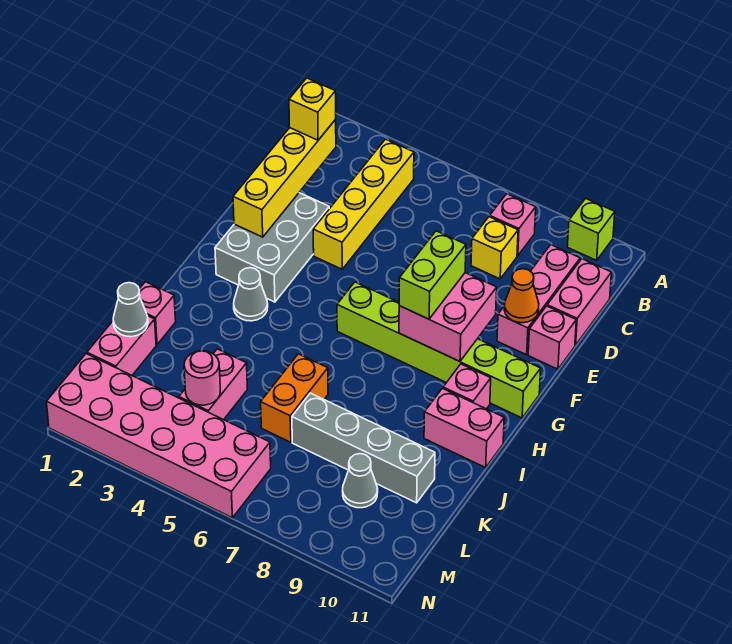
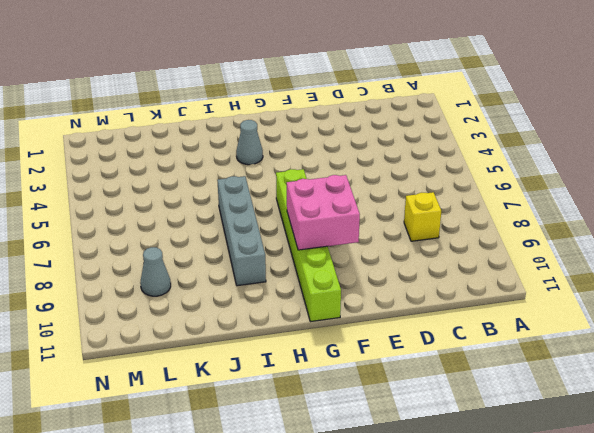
grey brick I6:I9 level 1 -> grey brick K7:K10 level 1
none -> lime brick A10 level 1
none -> yellow brick B4:E4 level 1
none -> pink brick B8 level 1

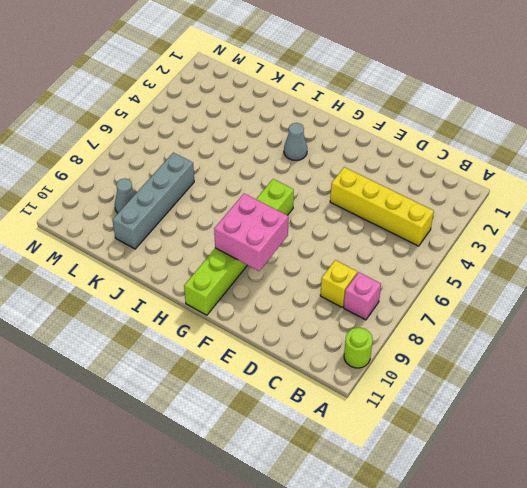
lime round brick A10 level 1 -> lime brick A10 level 1
none -> pink brick C10:E10 level 1
none -> pink brick C11:D11 level 1
none -> grey brick E2:G3 level 1

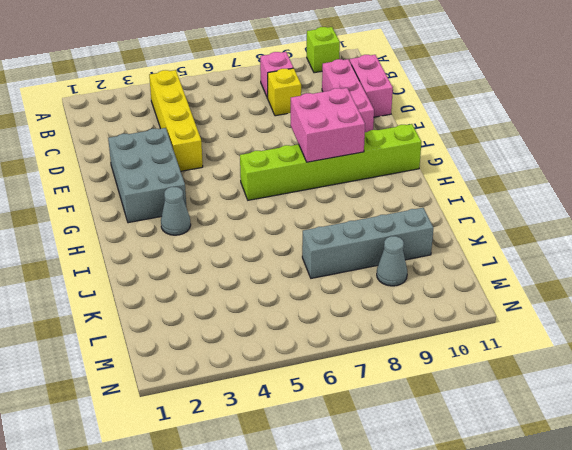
none -> pink brick E11 level 1
none -> pink brick H10 level 1
none -> pink brick I10:I11 level 1

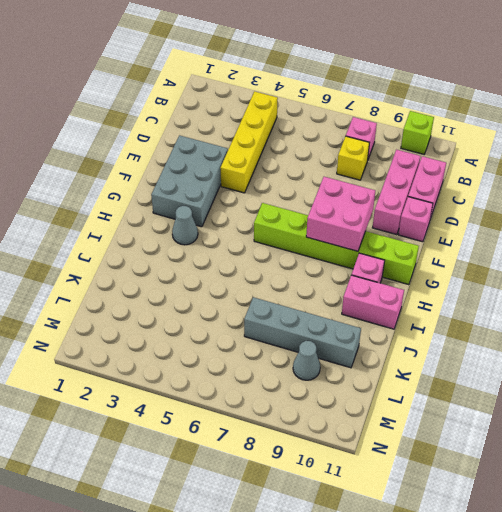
none -> pink brick J1 level 1
none -> orange brick J6:K6 level 1
none -> pink brick K1:L1 level 1

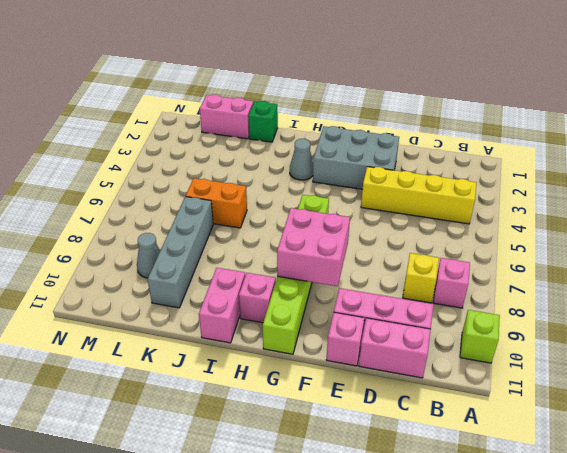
green brick J1 level 1 -> pink brick J1 level 1
none -> pink brick K4:L4 level 1
none -> pink brick M1:N6 level 1
none -> yellow brick C2:F2 level 2

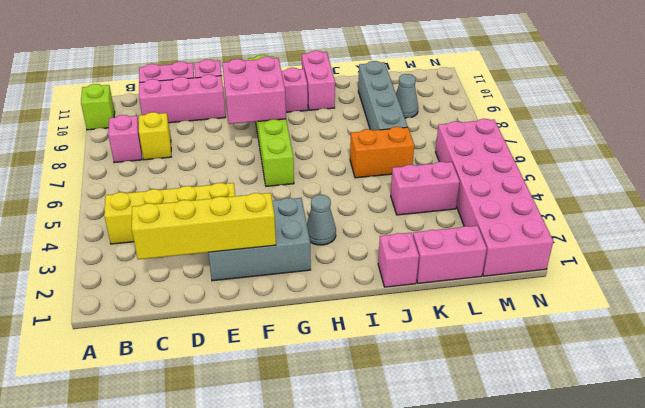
none -> orange cone E10 level 2
none -> grey cone K1 level 2
none -> pink round brick L4 level 2

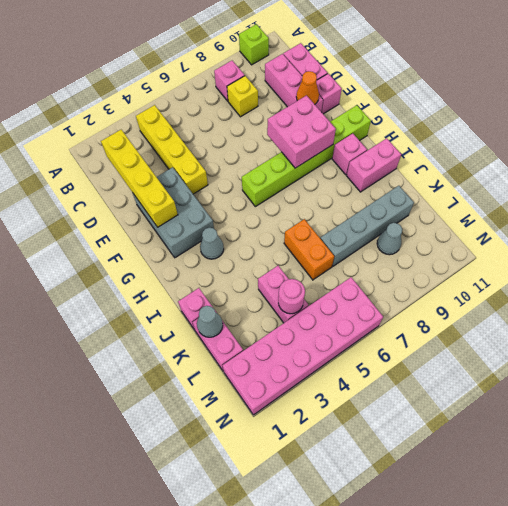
none -> yellow brick C2 level 3
none -> lime brick F8:G8 level 3

